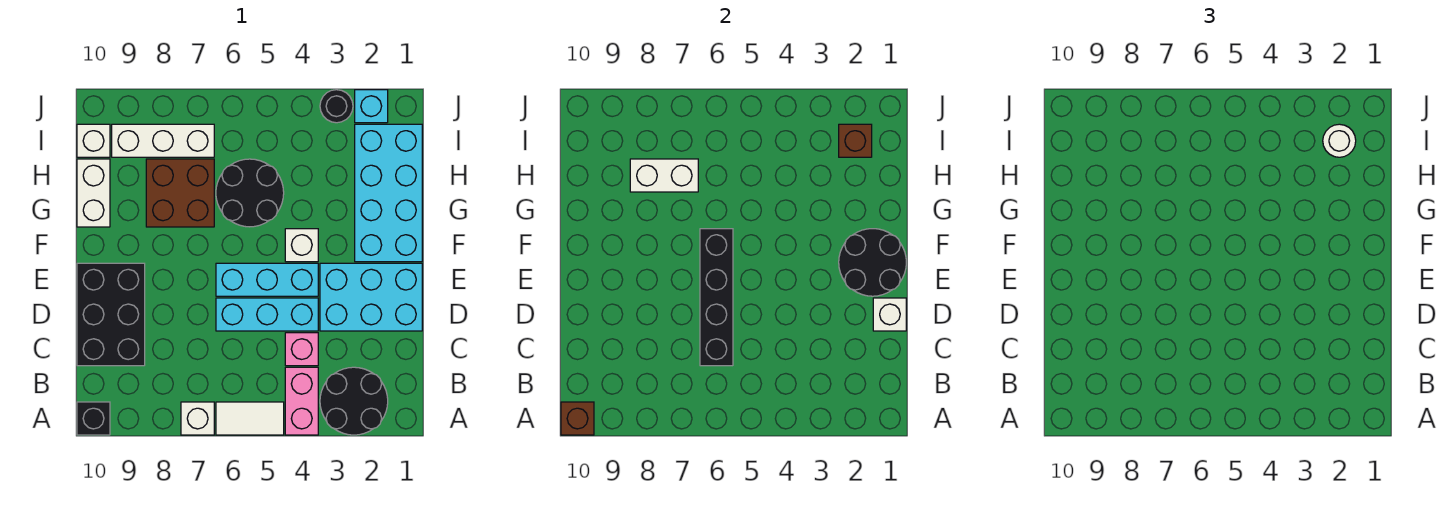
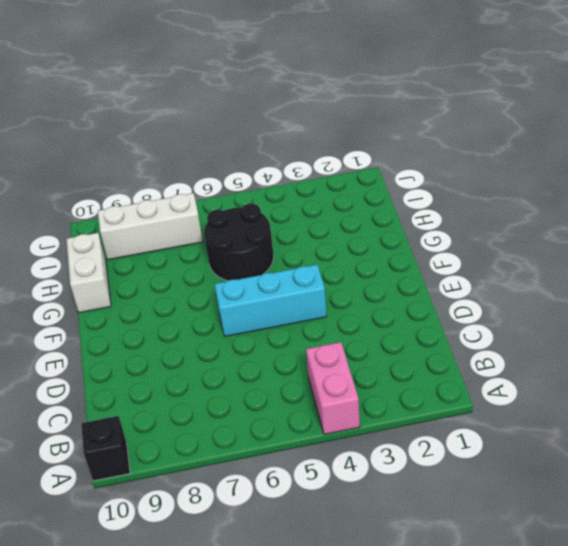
none -> black round brick A2:B3 level 1
none -> white tile A5:A6 level 1
none -> white brick A7 level 1

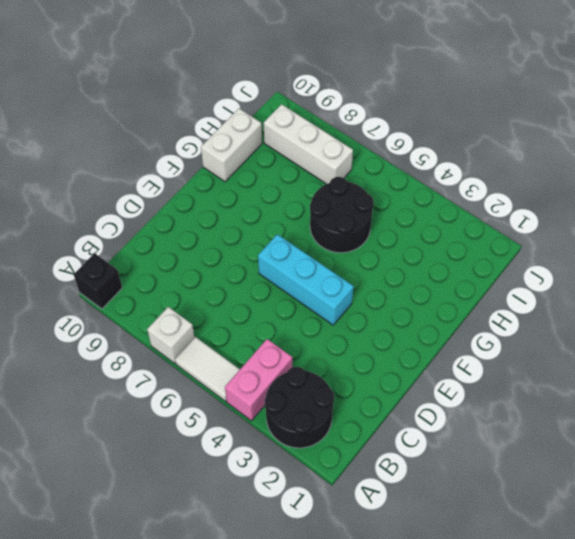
none -> pink brick C4 level 1
none -> black brick C9:E10 level 1
none -> cyan brick D1:E3 level 1

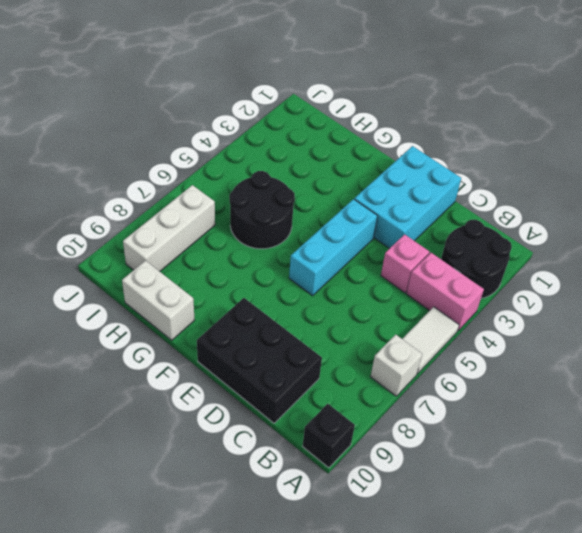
none -> cyan brick D4:D6 level 1
none -> cyan brick F1:I2 level 1
none -> white brick F4 level 1

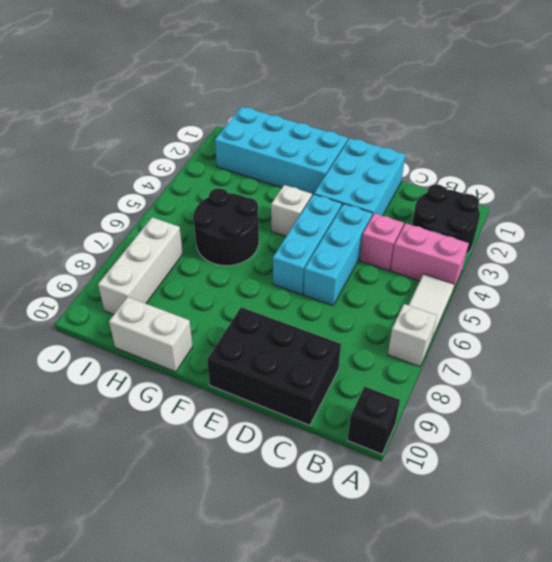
none -> brown brick G7:H8 level 1
none -> white brick I10 level 1
none -> cyan brick J2 level 1

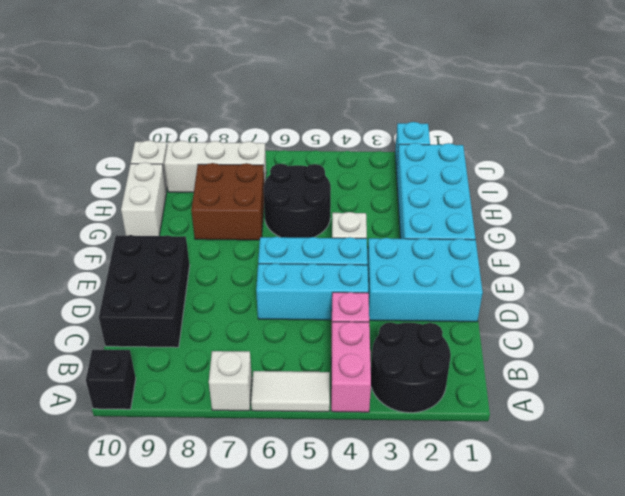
none -> black round brick J3 level 1
none -> brown brick A10 level 2
none -> black brick C6:F6 level 2

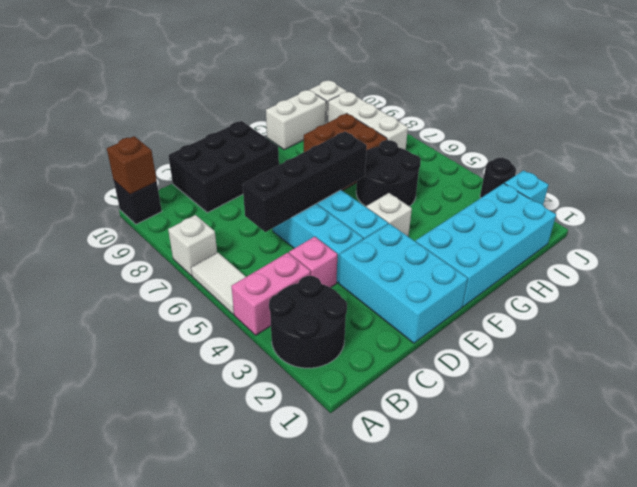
none -> white brick D1 level 2
none -> black round brick E1:F2 level 2
none -> white brick H7:H8 level 2

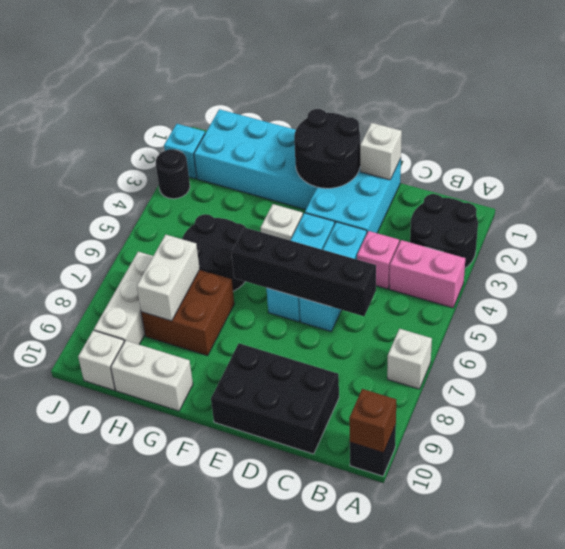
none -> white tile A5:A6 level 1
none -> brown brick I2 level 2
none -> white round brick I2 level 3

